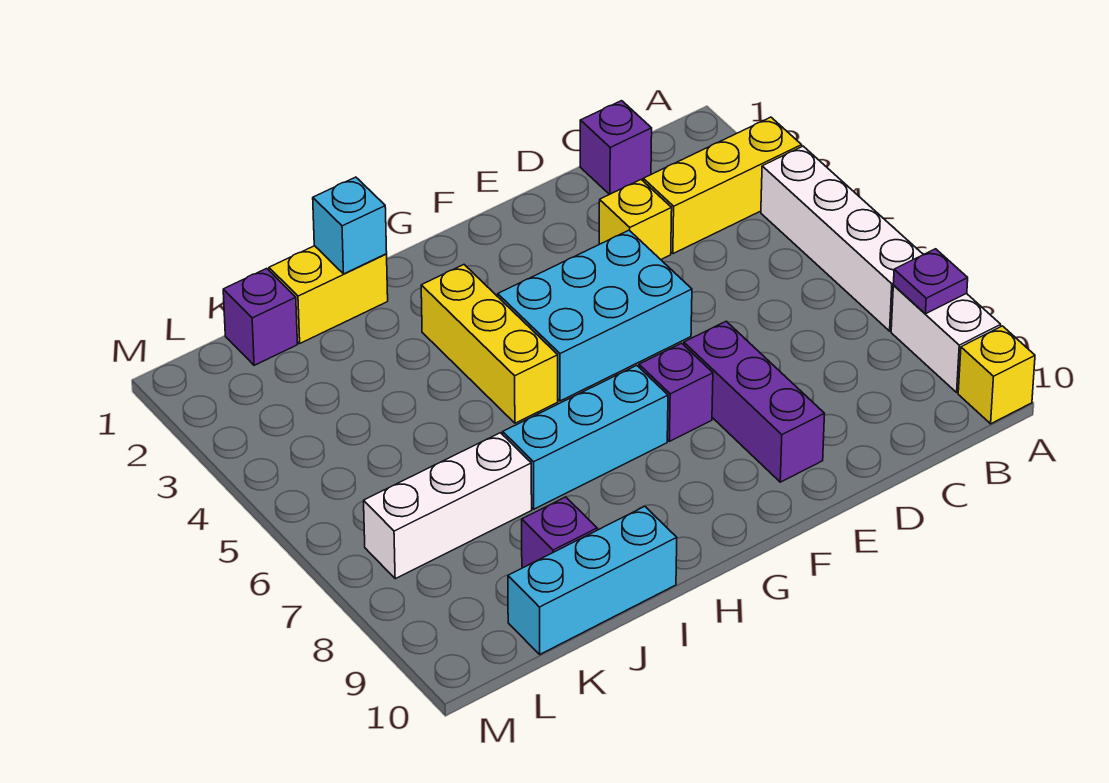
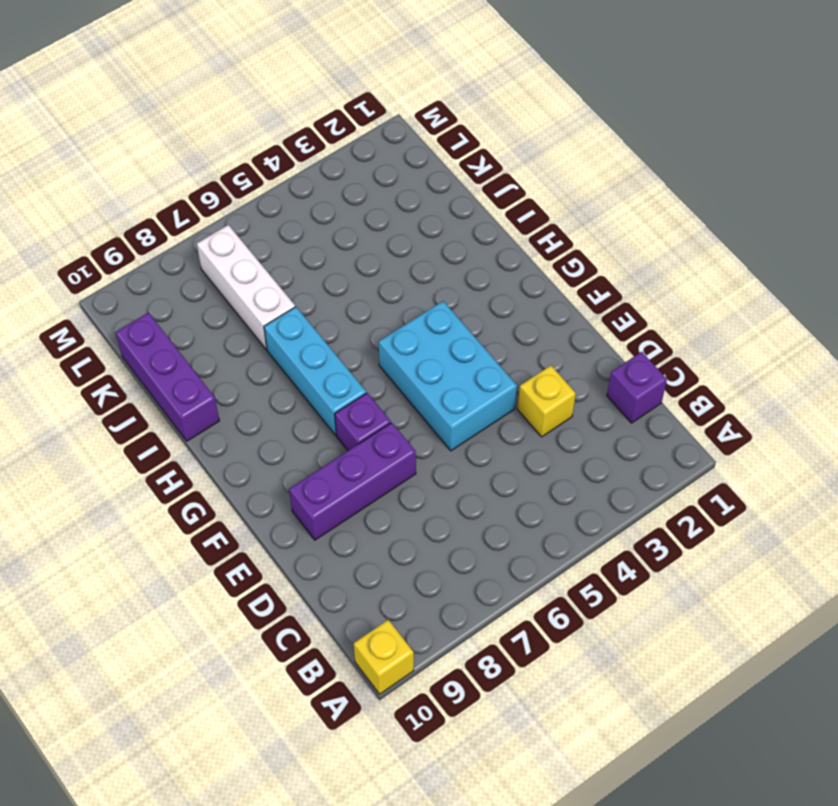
purple brick I10:K10 level 1 -> cyan brick I10:K10 level 1
none -> yellow brick A3:C3 level 1
none -> white brick A4:A7 level 1
none -> white brick A8:A9 level 1

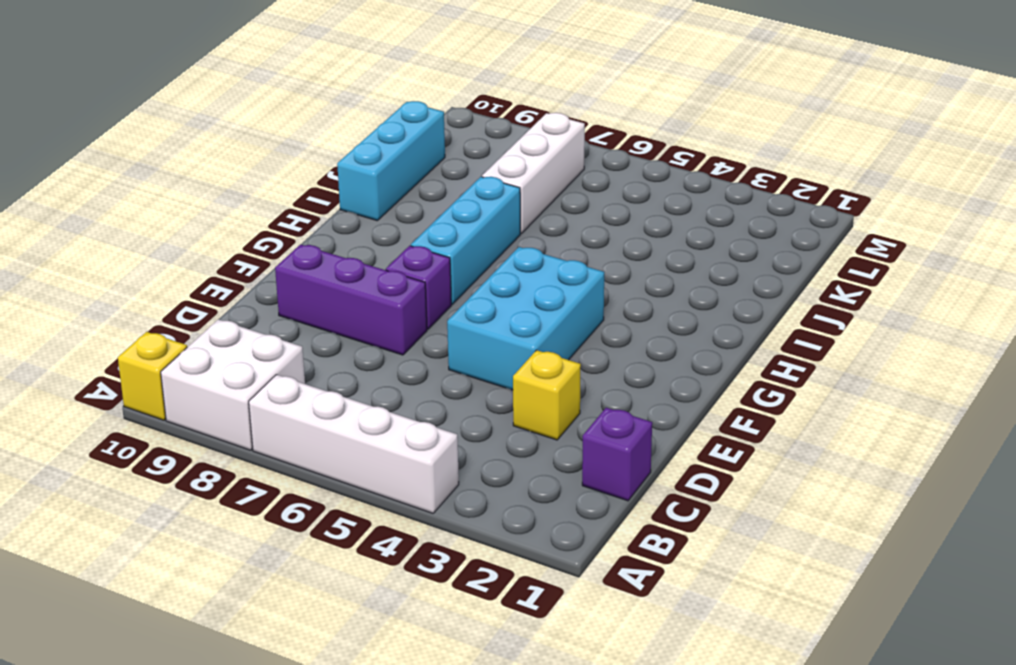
white brick A8:B9 level 1 -> white brick A8:A9 level 1
none -> yellow brick A3:C3 level 1
none -> yellow brick H3:H5 level 1
none -> yellow brick I1:J1 level 1

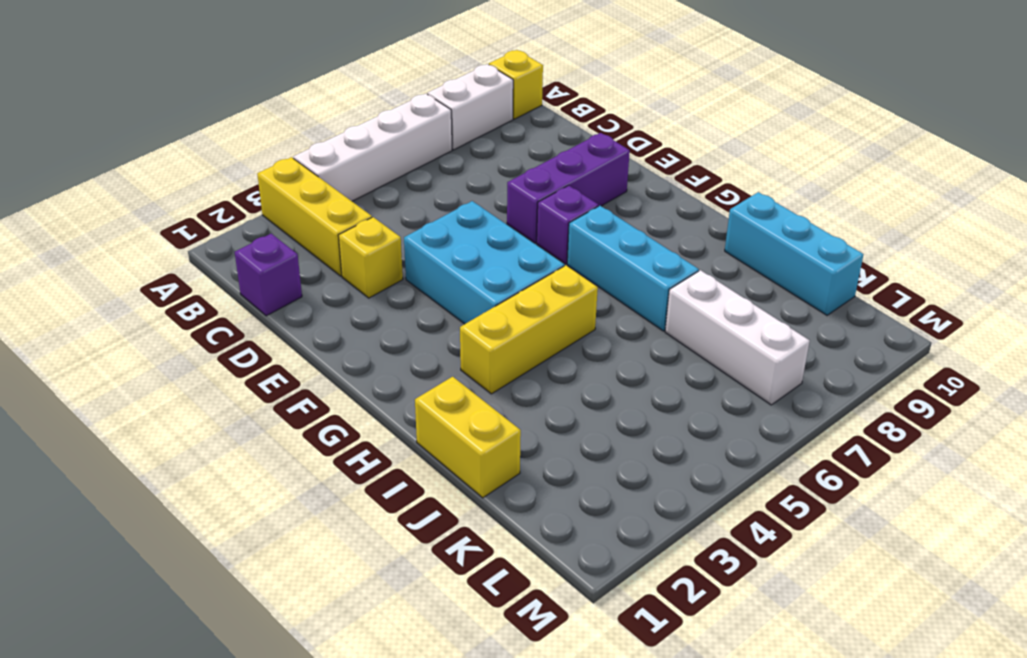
none -> purple brick J9 level 1
none -> purple brick K1 level 1
none -> purple plate A8 level 2

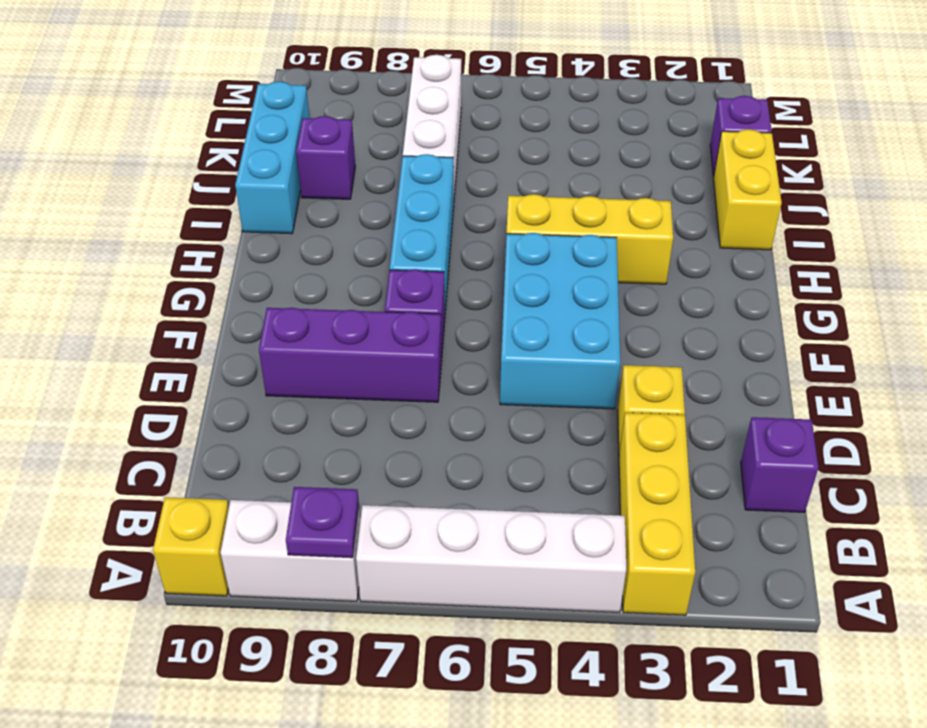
none -> cyan brick I1 level 2

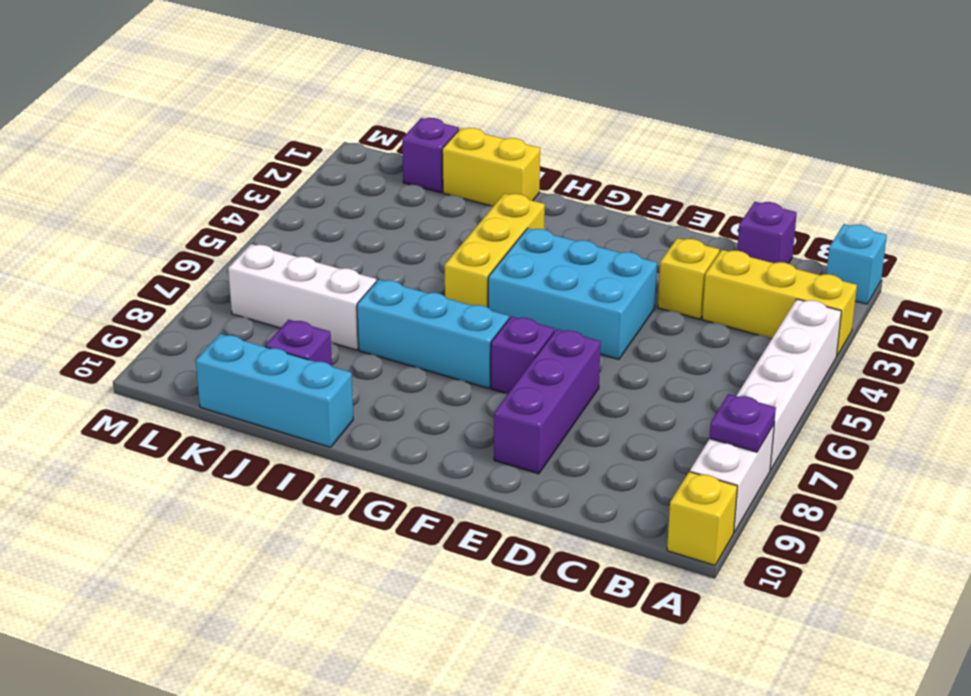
cyan brick A1 level 1 -> cyan brick I1 level 2

